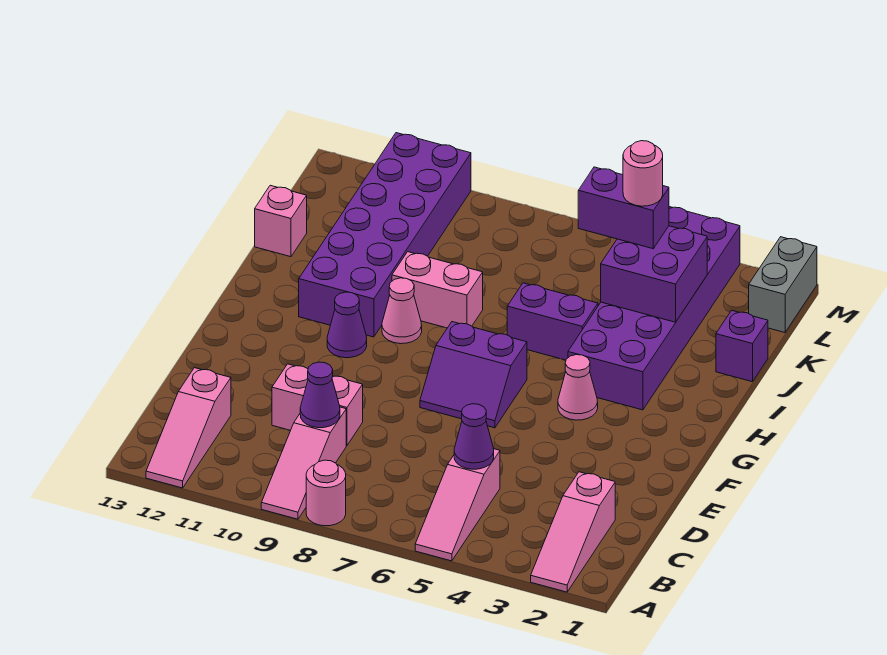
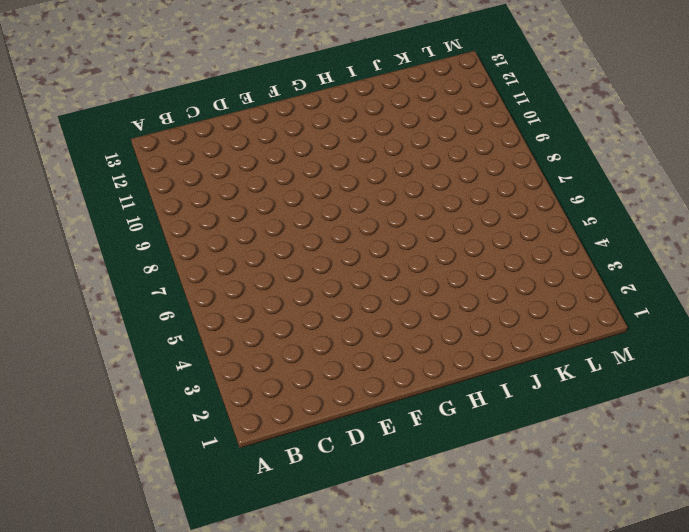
none -> pink slope A2:C2 level 1 top C
none -> pink slope A5:C5 level 1 top C
none -> pink round brick A8 level 1

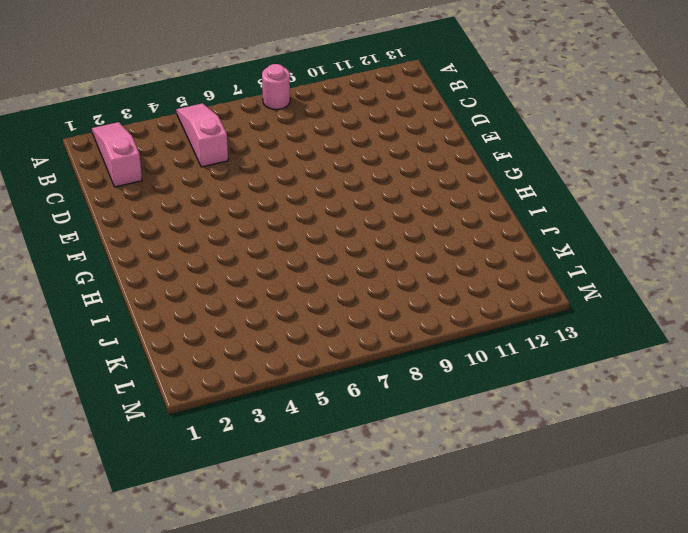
none -> pink slope A9:C9 level 1 top C
none -> pink slope A12:C12 level 1 top C
none -> pink brick D9:D10 level 1

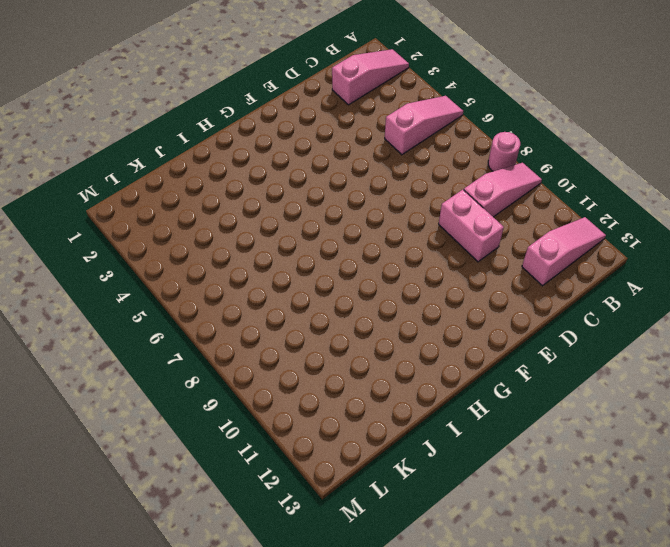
none -> purple slope F6:G7 level 1 top G
none -> pink cone G4 level 1
none -> purple cone G10 level 1

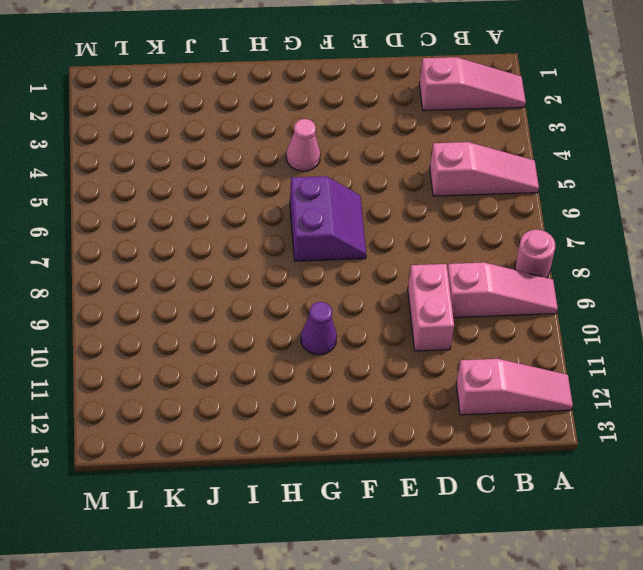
none -> purple brick H3:M4 level 1
none -> pink cone H9 level 1
none -> purple brick H10:M11 level 1

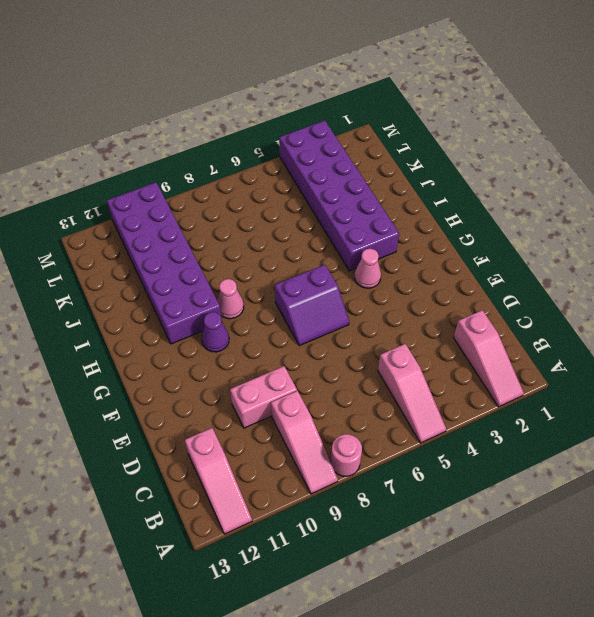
none -> purple brick I5:I6 level 1
none -> pink brick I8:I9 level 1
none -> purple brick J1 level 1

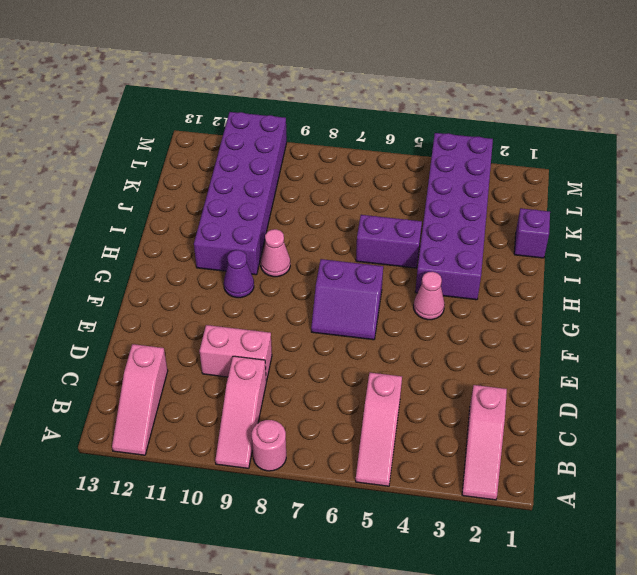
none -> pink brick I8:I9 level 1
none -> pink brick J13 level 1
none -> grey brick L1:M1 level 1

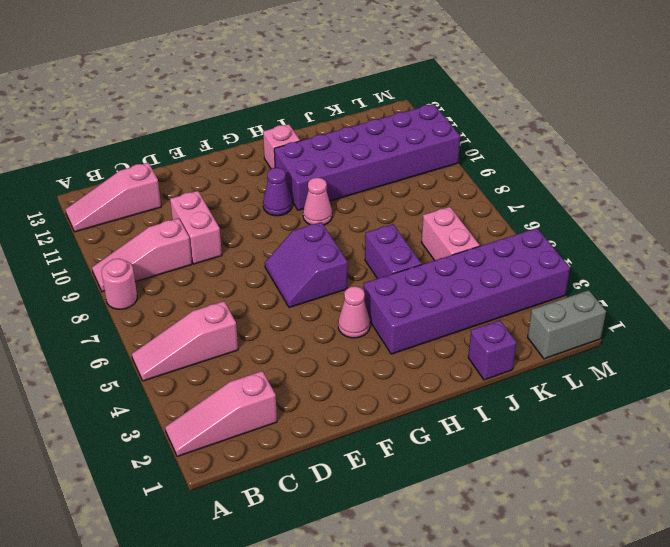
pink brick H12 level 1 -> pink brick J13 level 1
pink brick K5:K6 level 1 -> pink brick I8:I9 level 1
none -> purple cone C5 level 2
none -> purple cone C9 level 2
none -> purple brick J3:K4 level 2

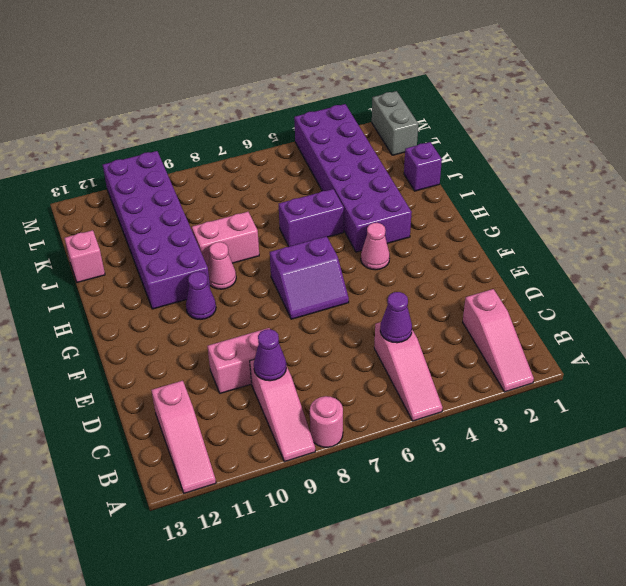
none -> purple brick J3:K4 level 2
none -> purple brick K4:K5 level 3
none -> pink round brick K4 level 4

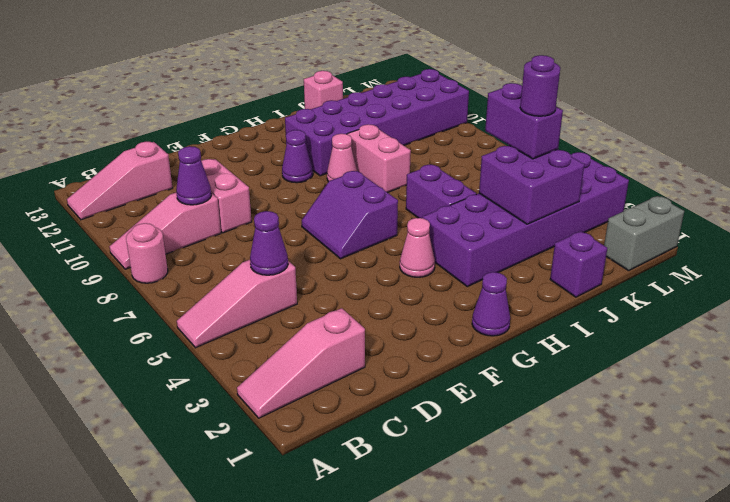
purple cone G1 level 1 -> none
purple round brick K4 level 4 -> pink round brick K4 level 4

